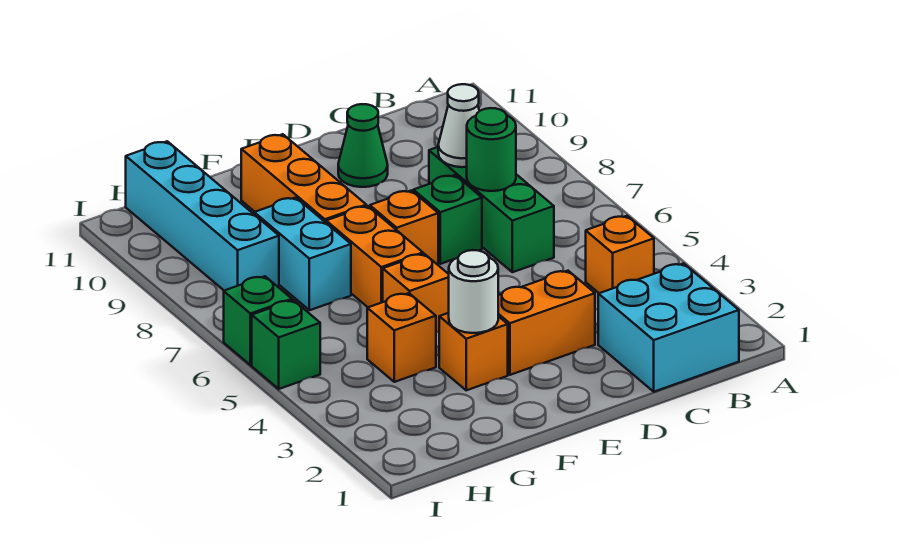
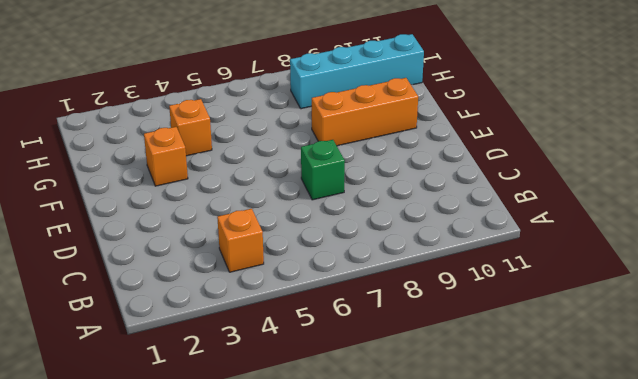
none -> cyan brick B1:C2 level 1
none -> green brick C6:C8 level 1
none -> orange brick D3:E3 level 1

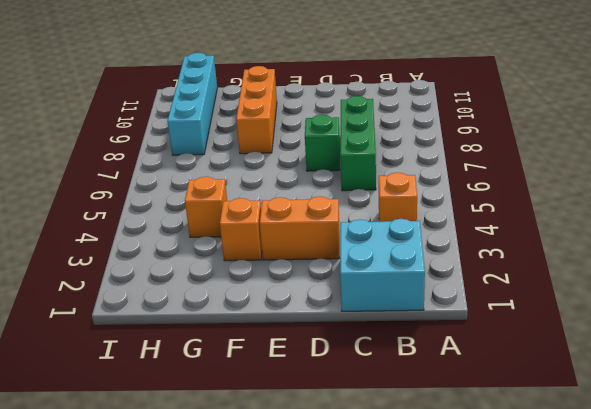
none -> green cone D10 level 1
none -> orange brick E7 level 1
none -> orange brick F5 level 1

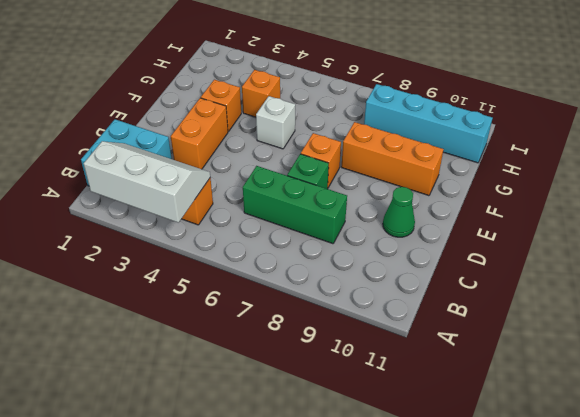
white slope A2:B4 level 2 top A -> none
white brick F5 level 1 -> orange brick F5 level 1
none -> orange brick F6:F7 level 1
none -> cyan brick G7:G8 level 1
none -> green brick I5 level 1

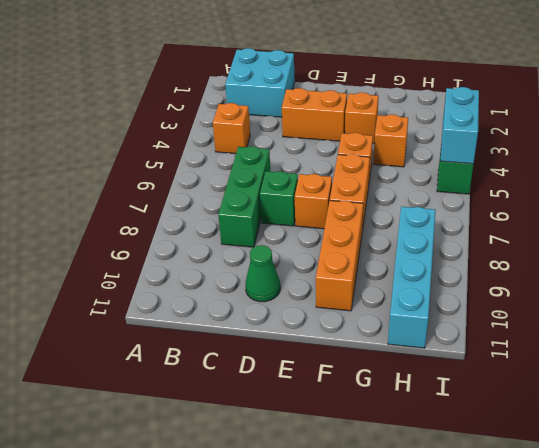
cyan brick I4:I5 level 2 -> cyan brick G7:G8 level 1
none -> green brick I6 level 1
none -> green round brick C7 level 2
none -> white cone C8 level 2

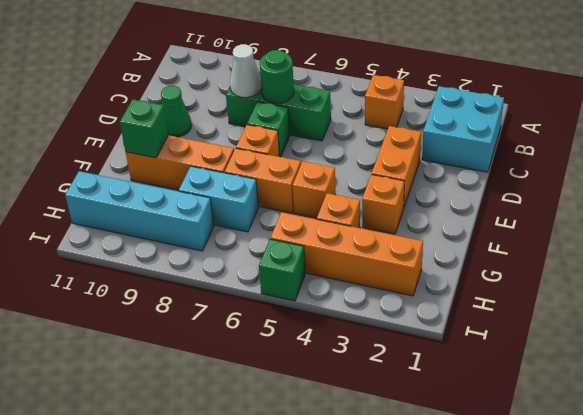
green brick F10 level 2 -> green brick I6 level 1
orange brick H2:H5 level 1 -> none
none -> white round brick F3 level 2

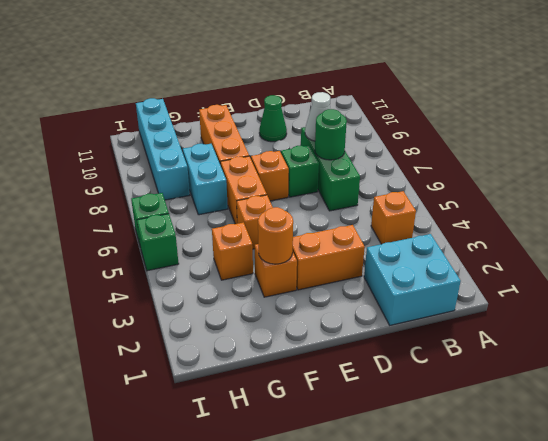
orange round brick F3 level 2 -> white round brick F3 level 2

